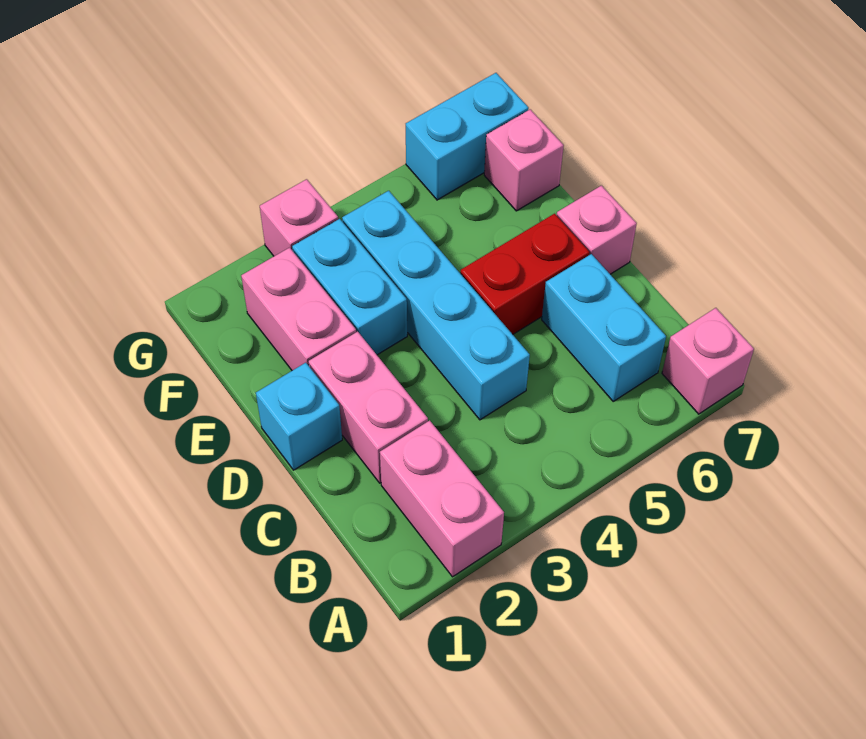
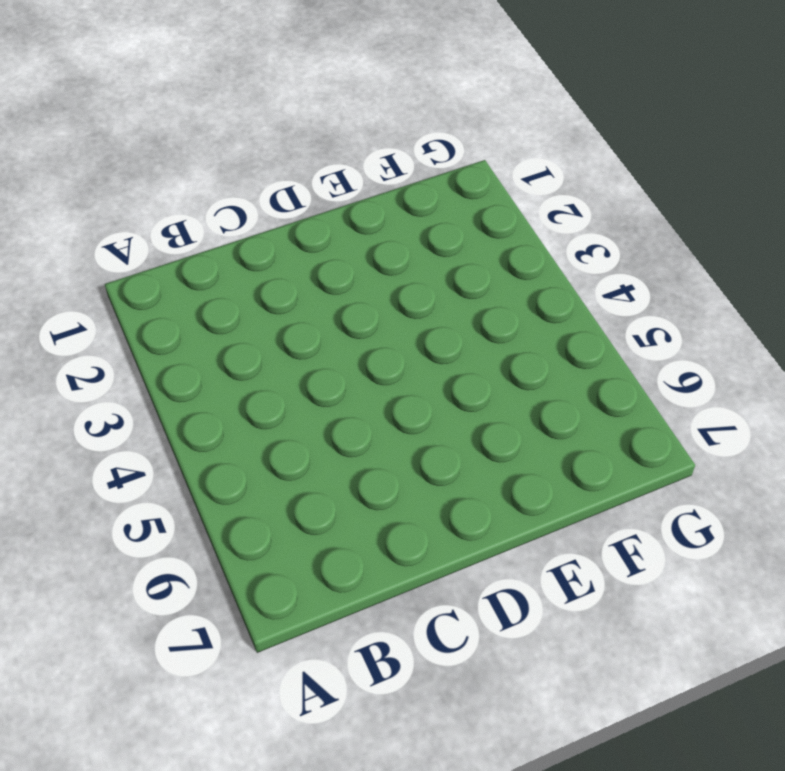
none -> pink brick A2:B2 level 1
none -> pink brick A7 level 1
none -> cyan brick B6:C6 level 1

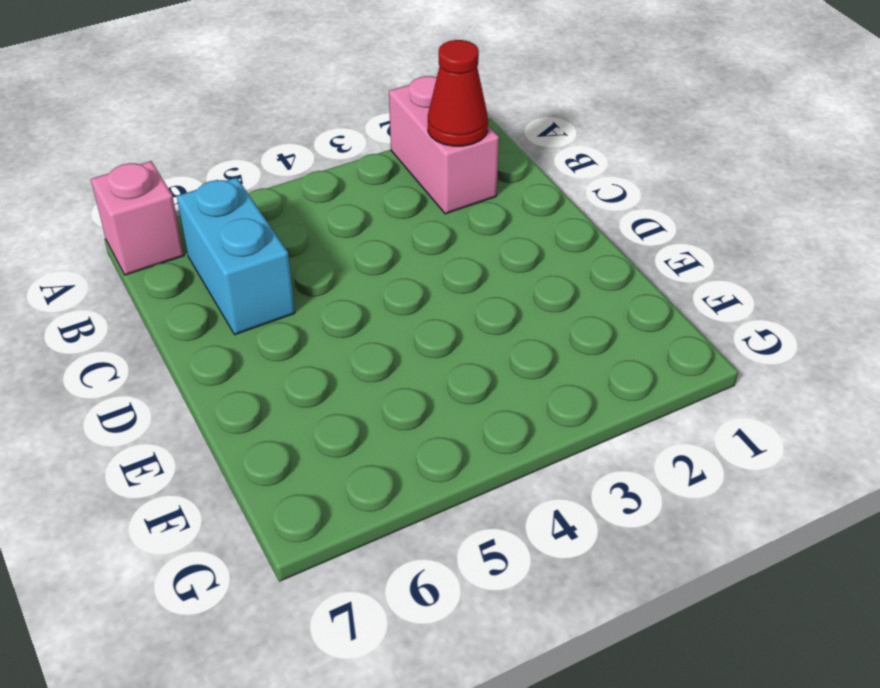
red cone B2 level 2 -> none
none -> pink brick C2:D2 level 1
none -> cyan brick C4:F4 level 1
none -> cyan brick D1 level 1

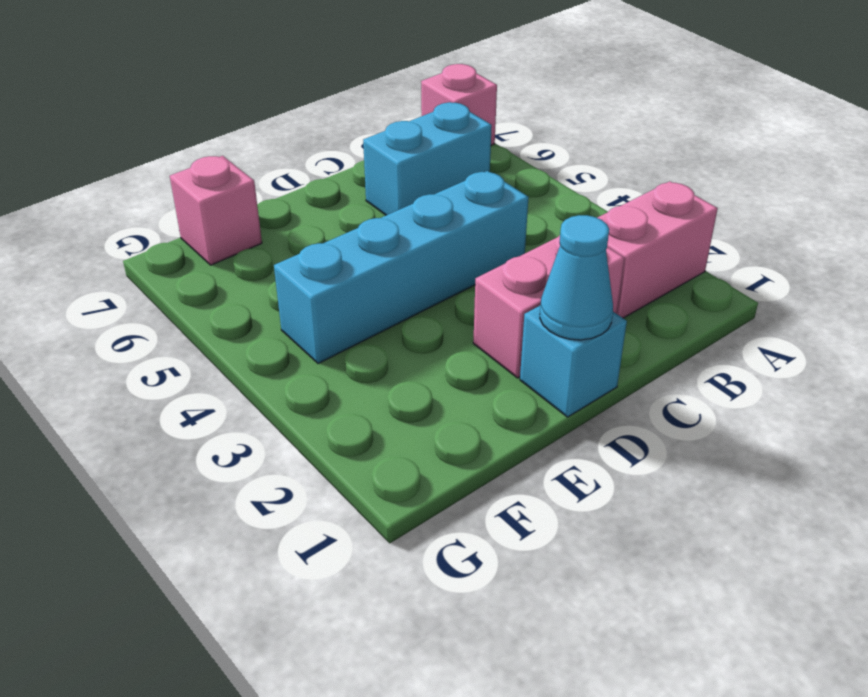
cyan cone D1 level 2 -> none
none -> red brick D5:D6 level 1
none -> pink brick D7 level 1
none -> pink brick E2:F2 level 1

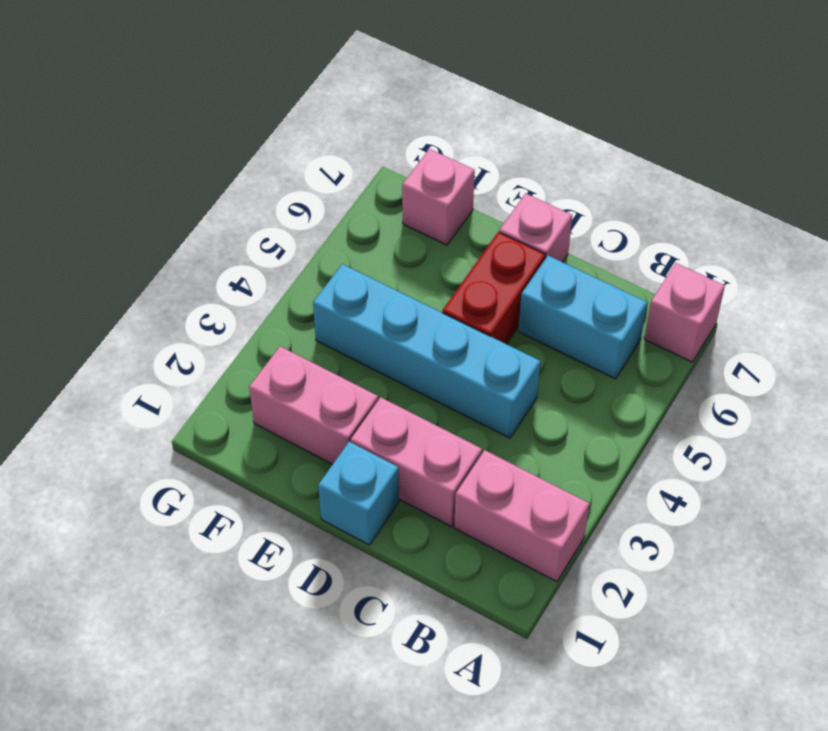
none -> cyan brick E3:F3 level 1
none -> pink brick G3 level 1
none -> cyan brick G6:G7 level 1

